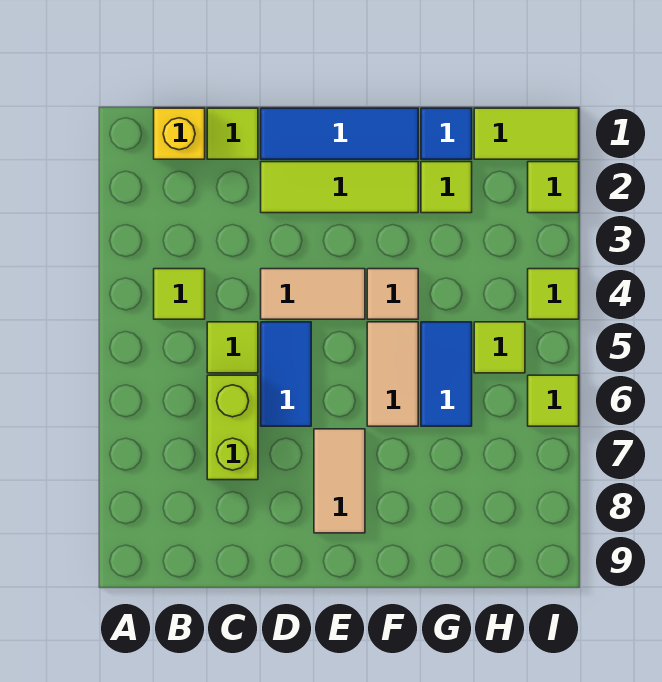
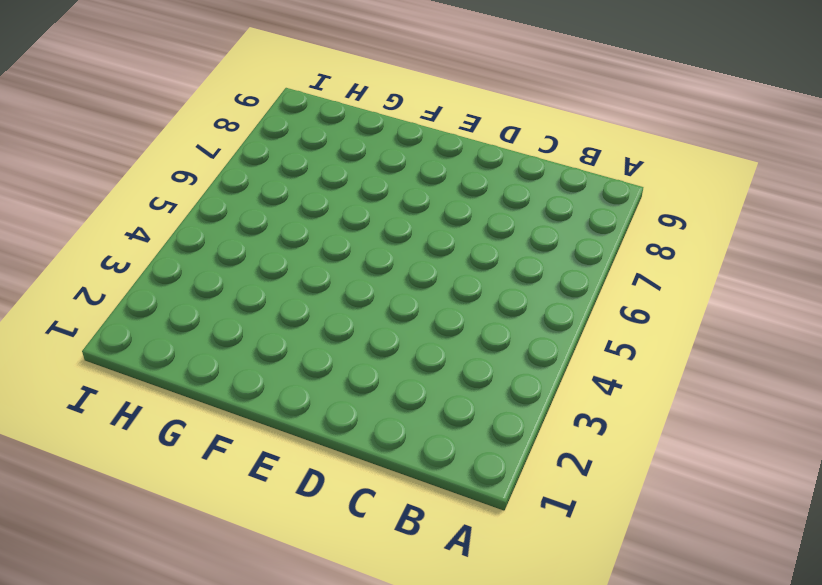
none -> yellow brick B1 level 1
none -> lime tile B4 level 1
none -> lime tile C1 level 1

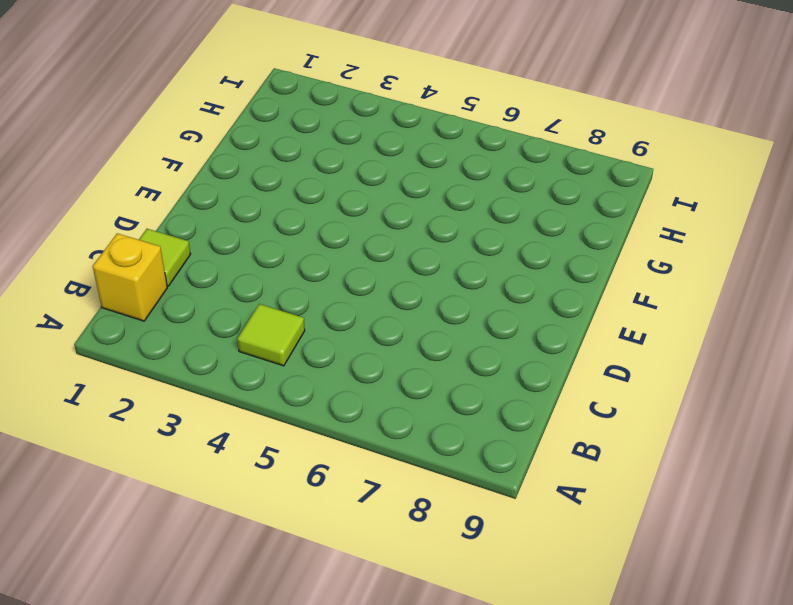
none -> lime tile C5 level 1
none -> lime brick C6:C7 level 1
none -> blue tile D1:F1 level 1

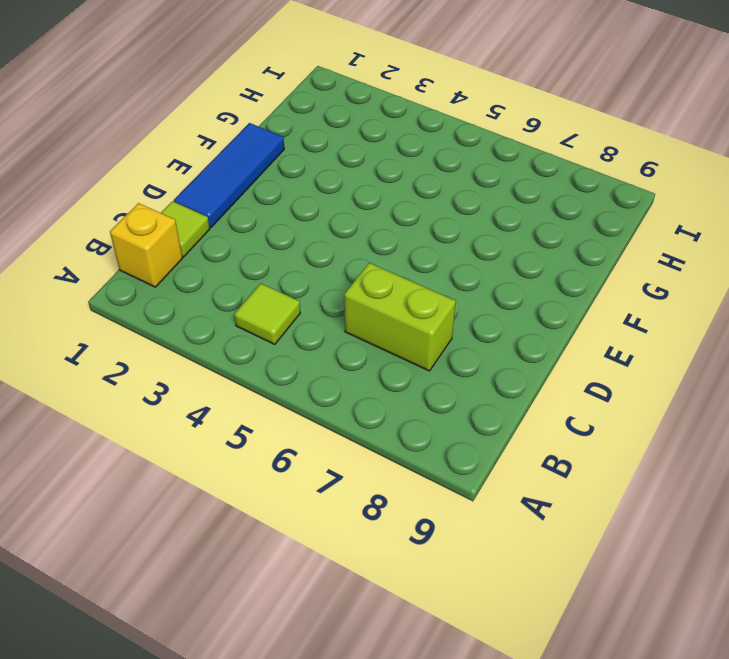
none -> lime tile C5 level 1
none -> lime tile D2:F2 level 1
none -> tan tile D4:E4 level 1

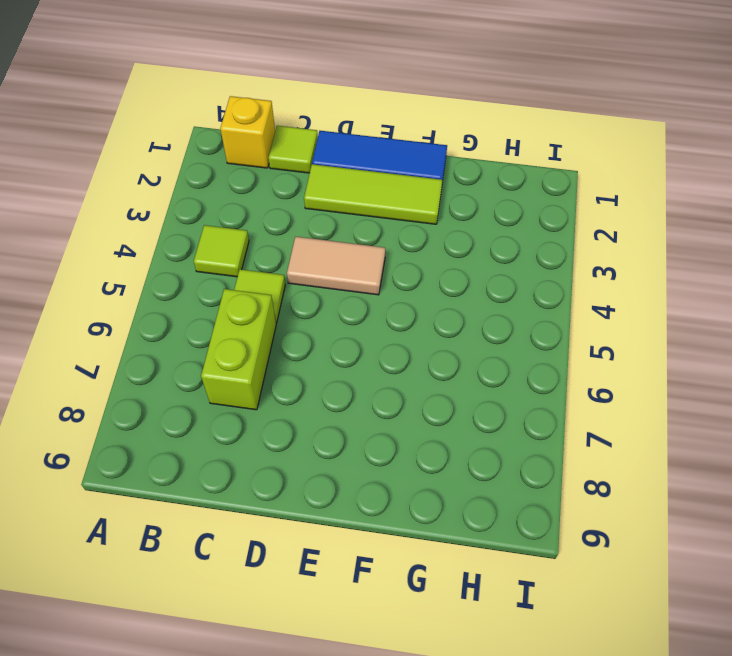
none -> blue tile D5:D6 level 1
none -> tan tile E7:E8 level 1
none -> tan tile F4 level 1

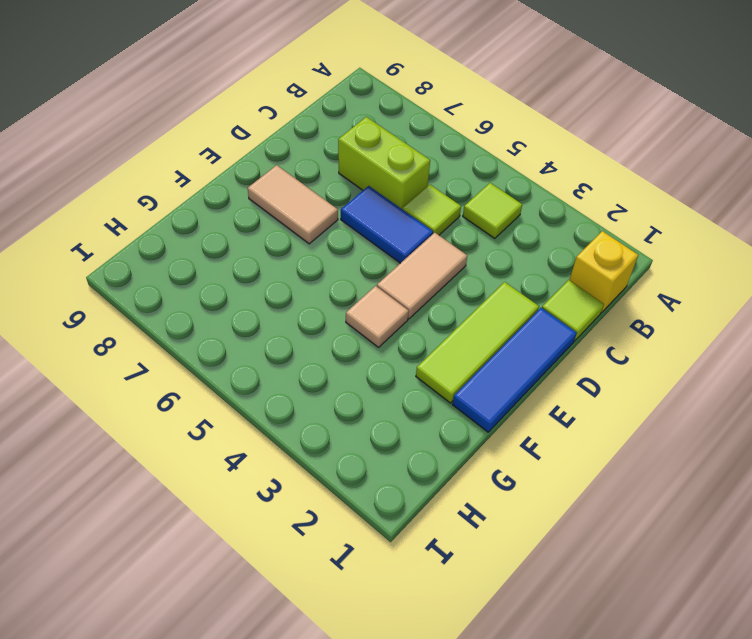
none -> tan tile F5:F6 level 1
none -> blue tile G1 level 1
none -> lime tile G2 level 1

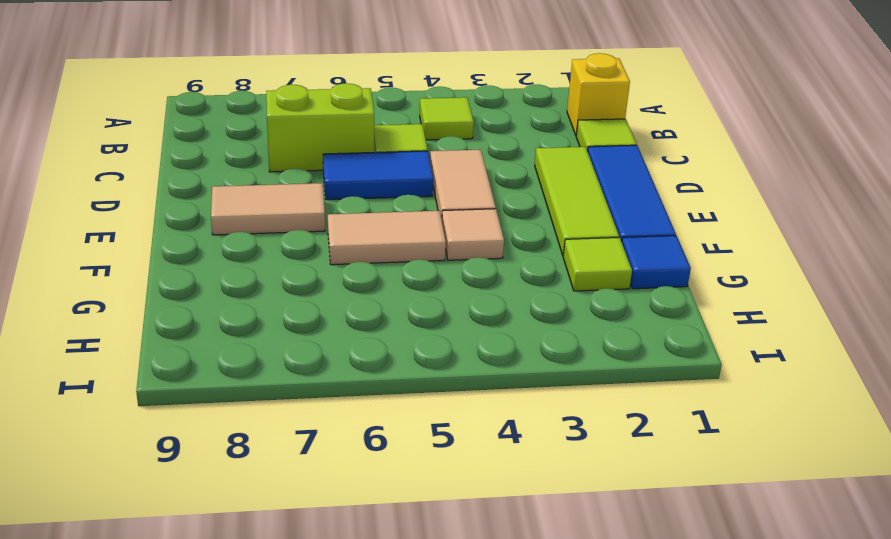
none -> blue tile G5:G6 level 1
none -> lime tile H1:I1 level 1
none -> lime tile H5 level 1

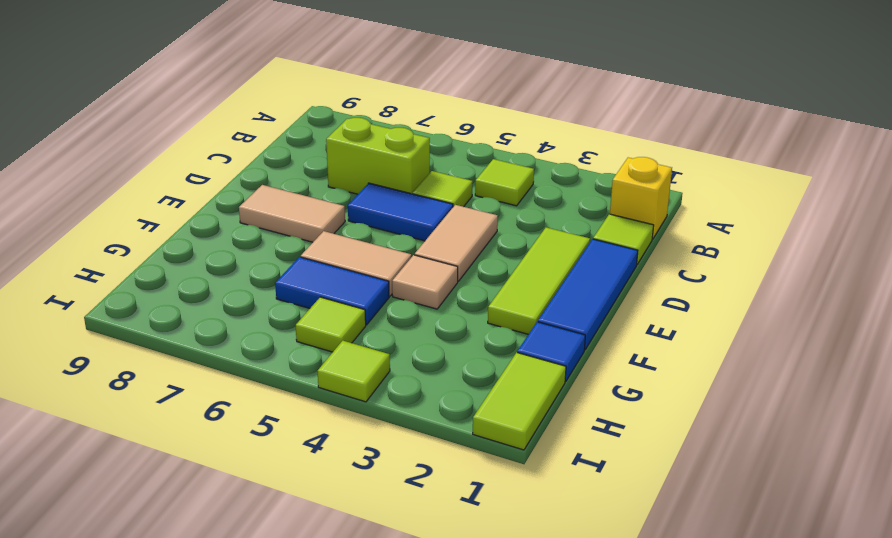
none -> lime tile G2 level 1
none -> lime tile I2 level 1
none -> lime tile I6 level 1

